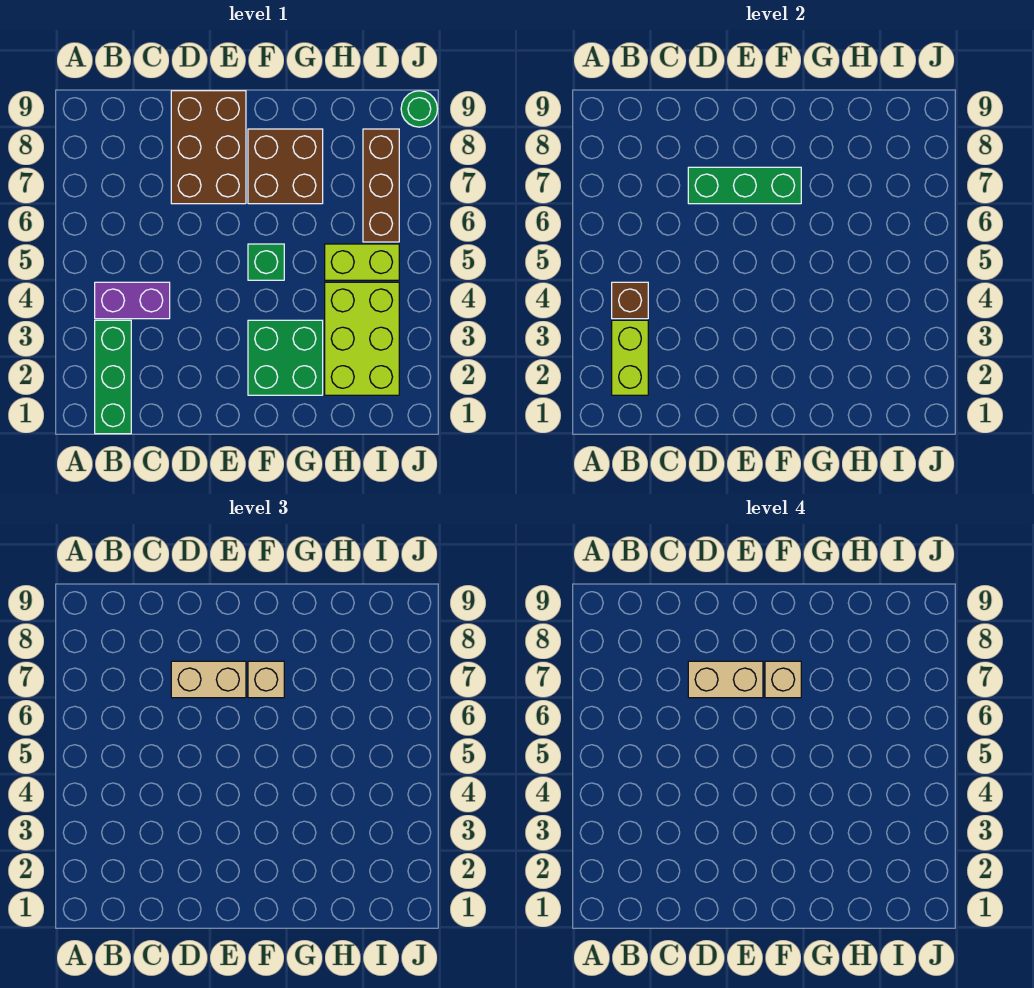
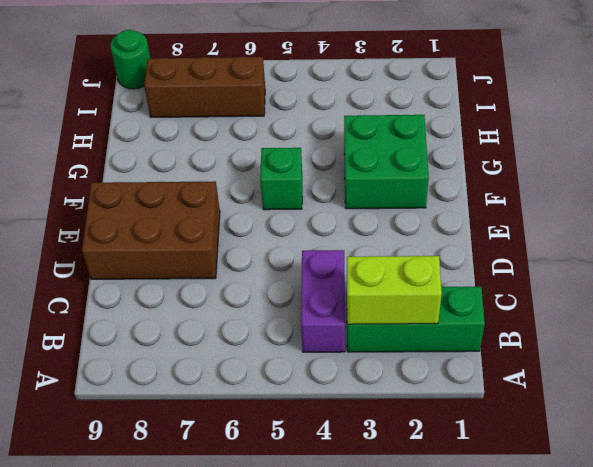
none -> brown brick F7:G8 level 1
none -> lime brick H2:I4 level 1
none -> lime brick H5:I5 level 1

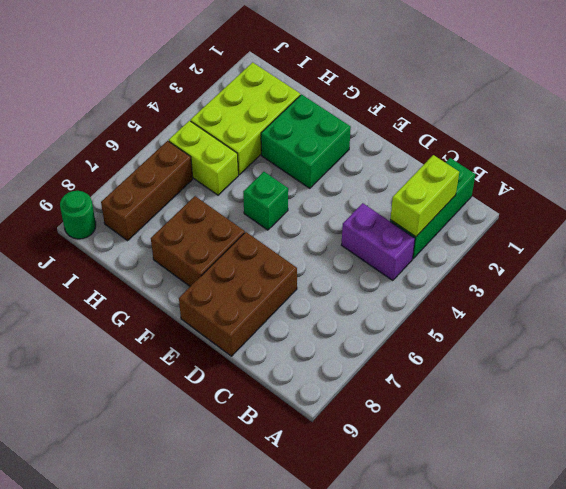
none -> brown brick B4 level 2
none -> green brick D7:F7 level 2
none -> tan brick D7:E7 level 3

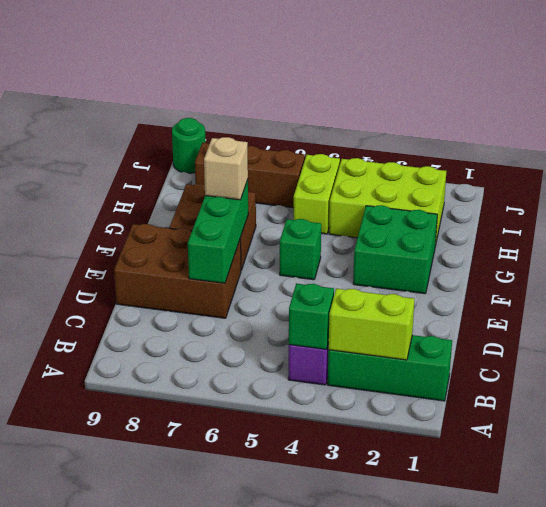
green brick B4 level 2 -> brown brick B4 level 2
none -> tan brick D7:E7 level 3
none -> tan brick D7:E7 level 4
none -> tan brick F7 level 4

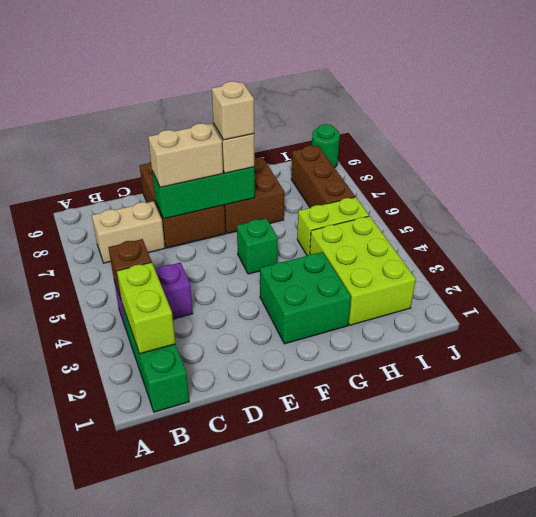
tan brick B7:C7 level 1 -> tan brick D7:E7 level 4

